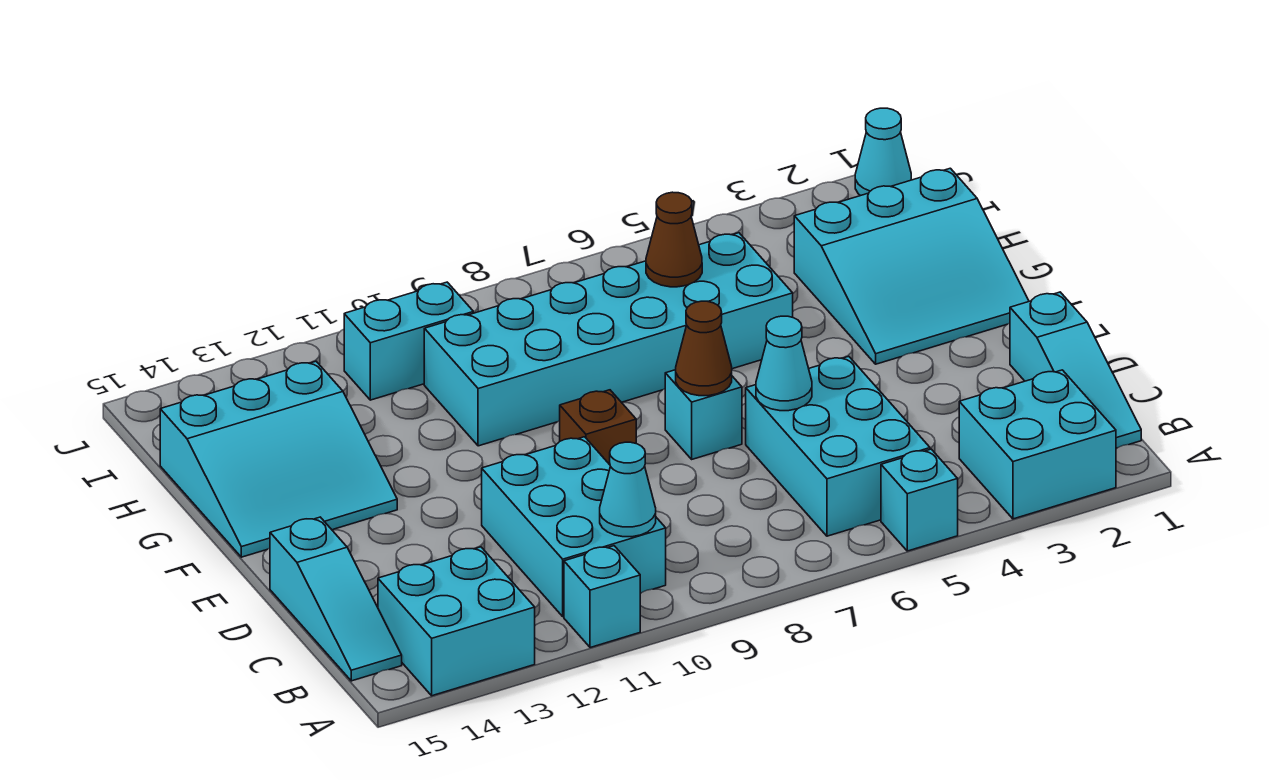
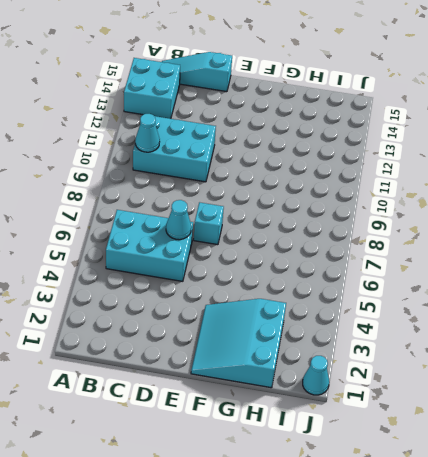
none -> cyan brick A2:B3 level 1
none -> cyan brick A5 level 1
none -> cyan brick A11 level 1

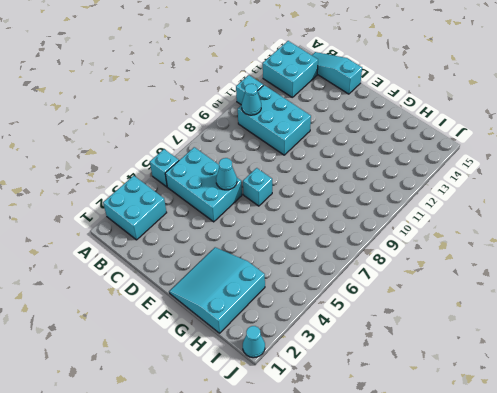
none -> cyan slope B1:D1 level 1 top D
none -> brown brick E9 level 1
none -> cyan slope F13:H15 level 1 top H

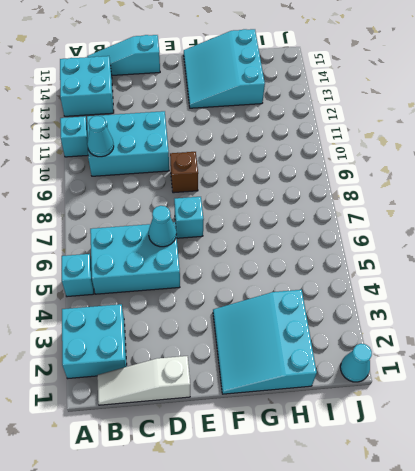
white slope B1:D1 level 1 top D -> cyan slope B1:D1 level 1 top D
none -> cyan brick G5:H10 level 1
none -> cyan brick I10:I11 level 1
none -> brown cone E7 level 2

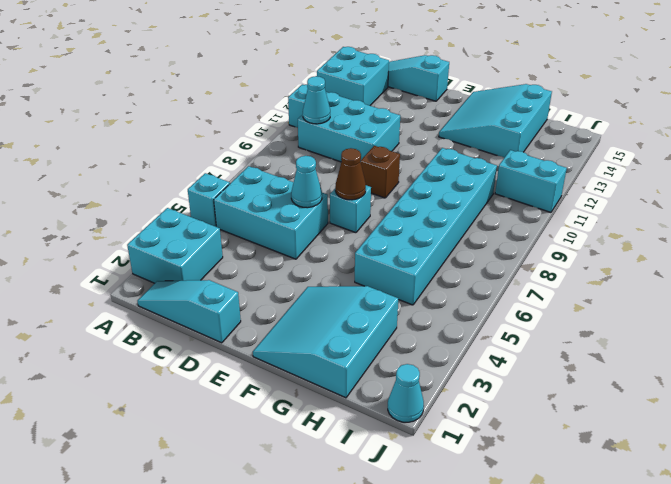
cyan brick I11:J11 level 1 -> cyan brick I10:I11 level 1
none -> brown cone H6 level 2

